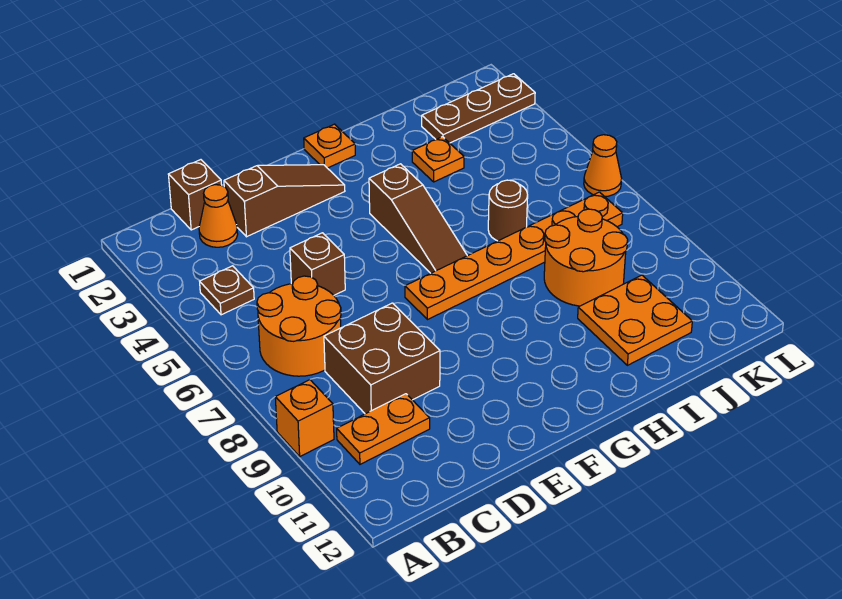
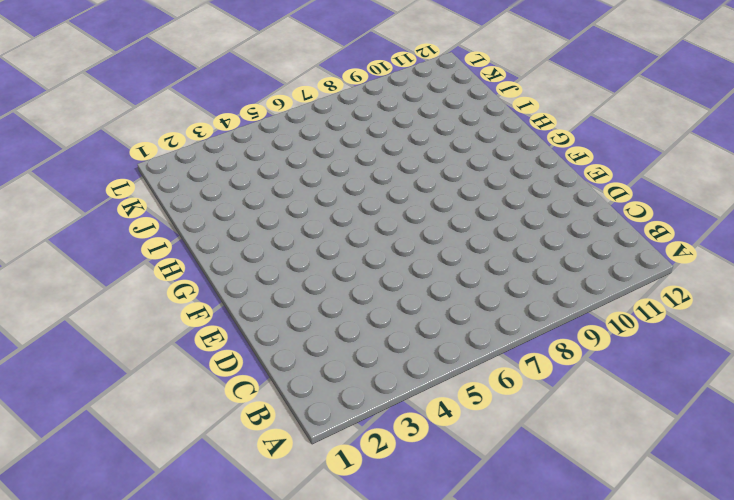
none -> orange brick A9 level 1
none -> brown plate B4 level 1
none -> orange round brick B6:C7 level 1

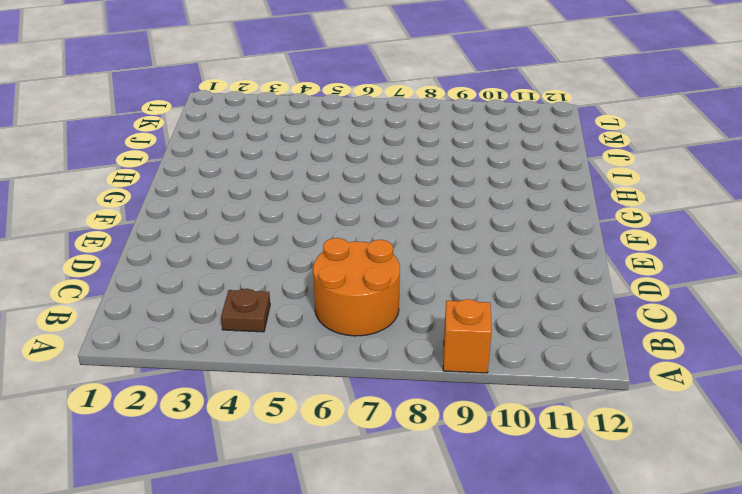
none -> orange plate B10:C10 level 1
none -> brown brick C1 level 1
none -> orange cone C2 level 1

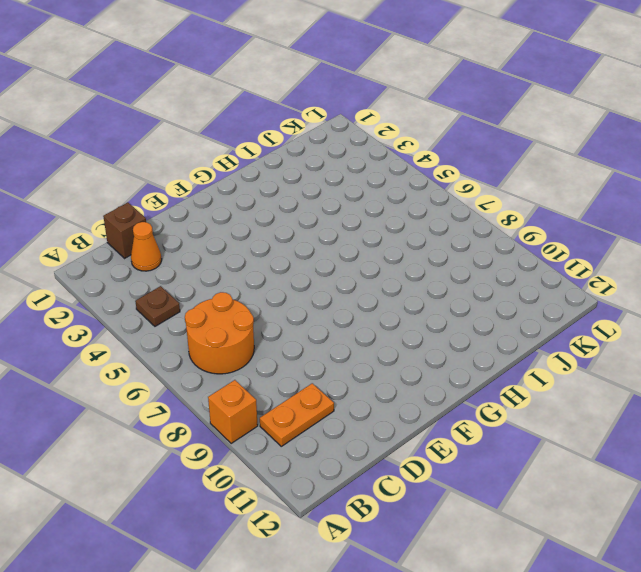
none -> brown brick C8:D9 level 1
none -> brown slope D2:F2 level 1 top D
none -> brown brick D5 level 1

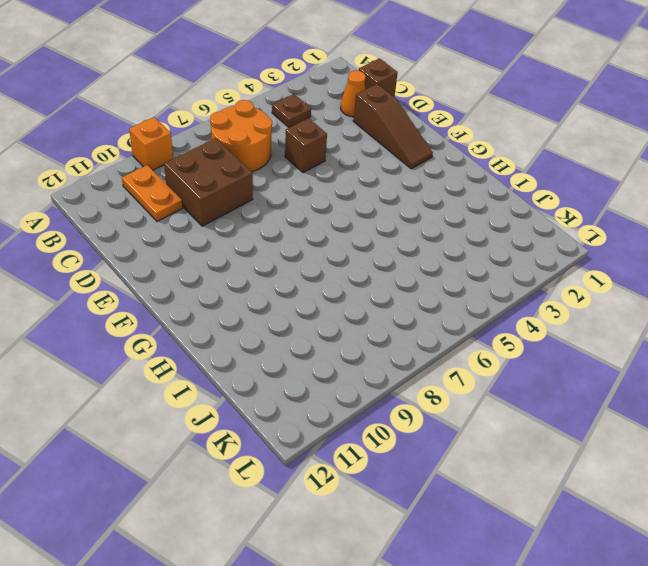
none -> orange plate F7:K7 level 1
none -> orange plate G1 level 1
none -> brown slope G4:G6 level 1 top 4

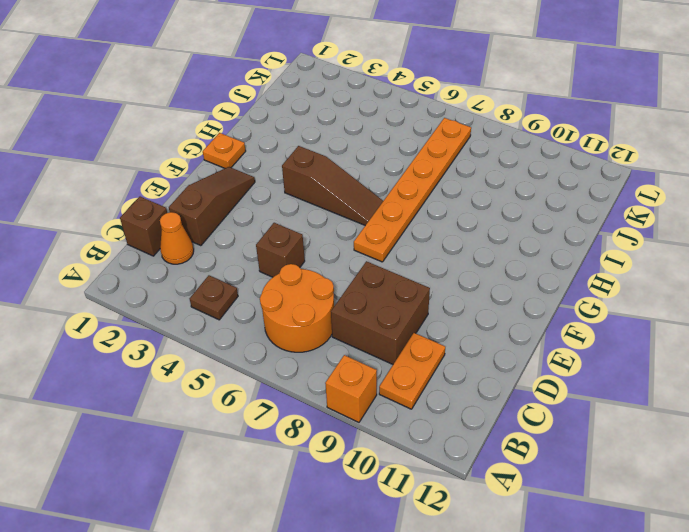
none -> orange plate I3 level 1
none -> brown round brick I6 level 1
none -> orange round brick I8:J9 level 1

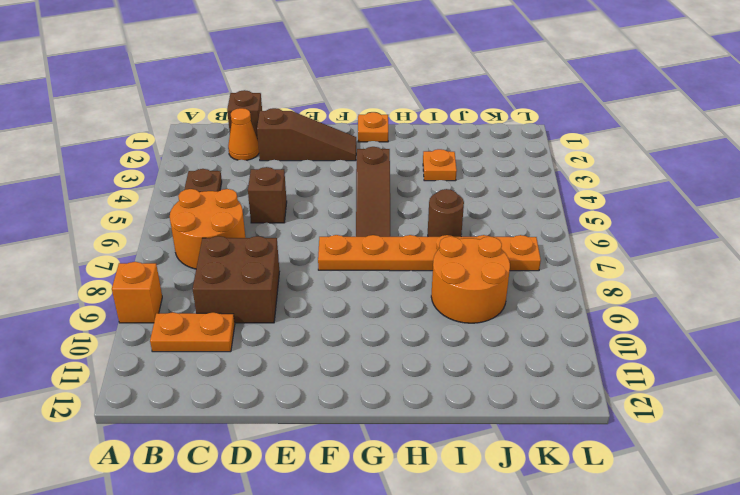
none -> orange plate I10:J11 level 1
none -> brown plate J2:L2 level 1
none -> orange cone L6 level 1

